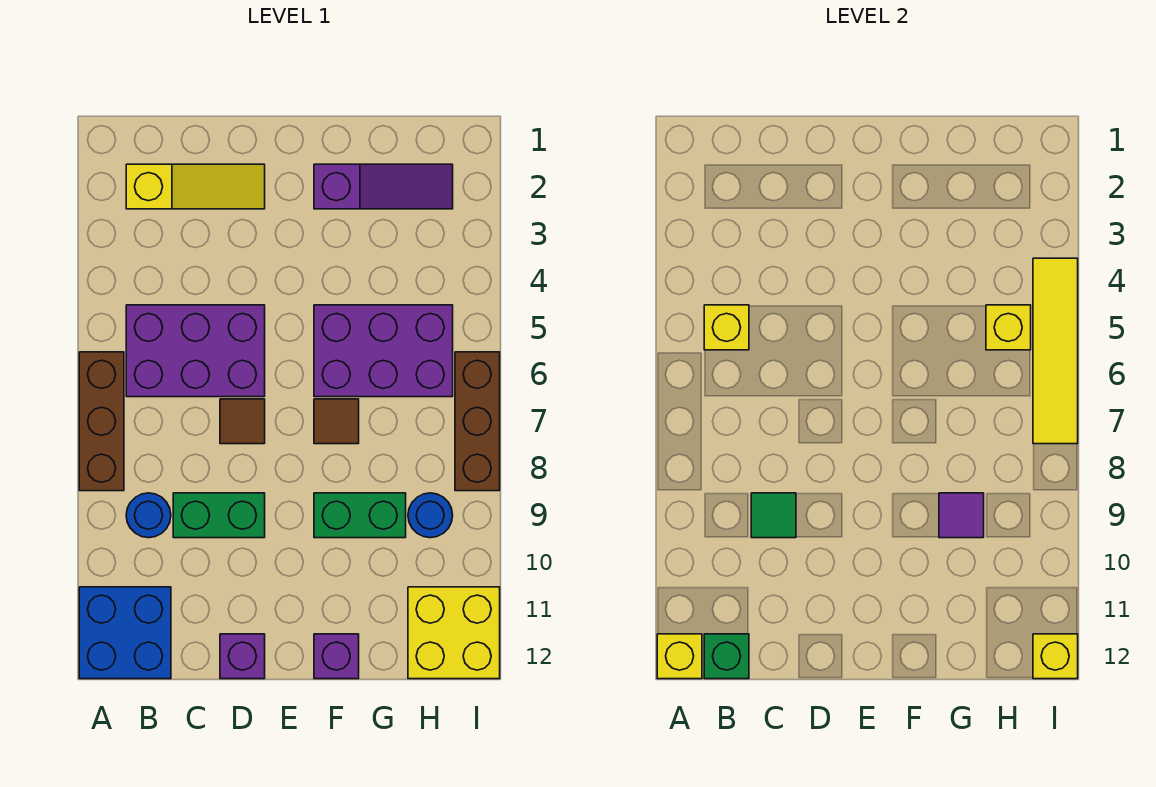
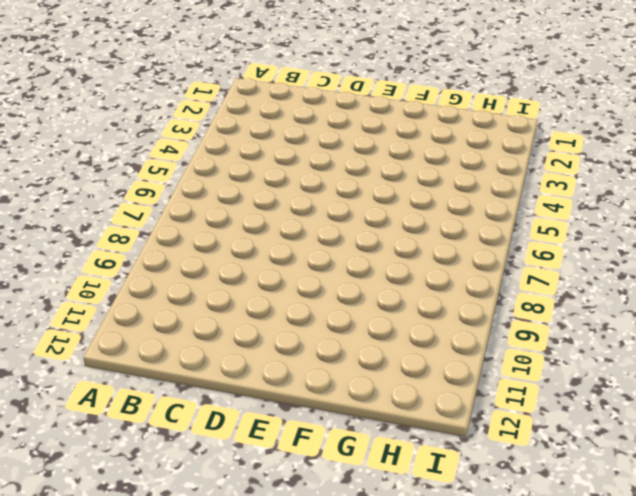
none -> brown brick A6:A8 level 1
none -> blue brick A11:B12 level 1
none -> yellow slope B2:D2 level 1 top B

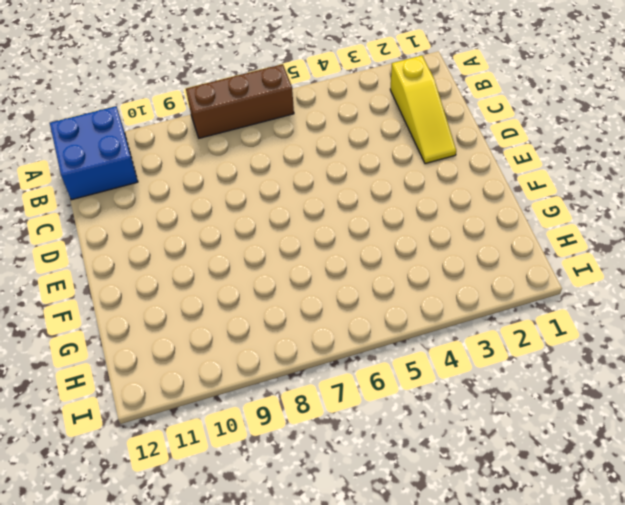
none -> purple brick B5:D6 level 1
none -> blue round brick B9 level 1
none -> green brick C9:D9 level 1

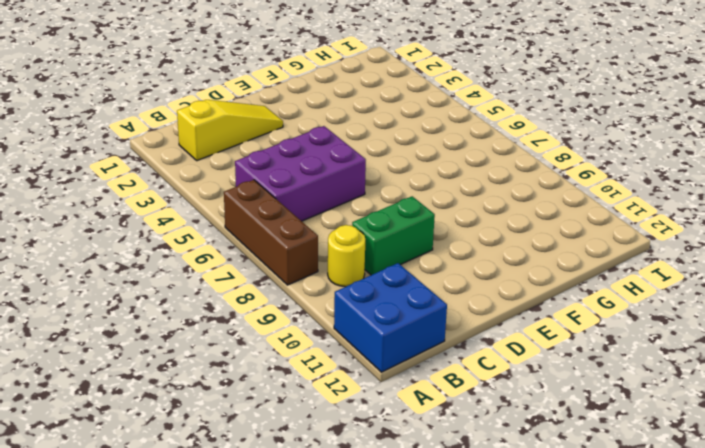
yellow round brick B9 level 1 -> blue round brick B9 level 1
none -> brown tile D7 level 1
none -> purple brick D12 level 1
none -> purple slope F2:H2 level 1 top F

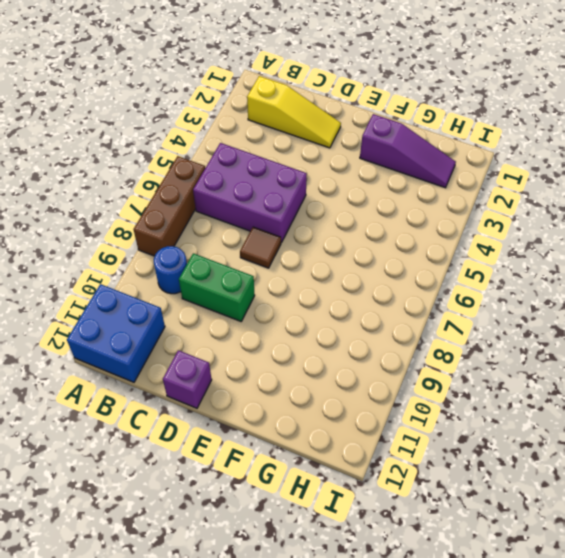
none -> purple brick F5:H6 level 1
none -> brown tile F7 level 1
none -> green brick F9:G9 level 1

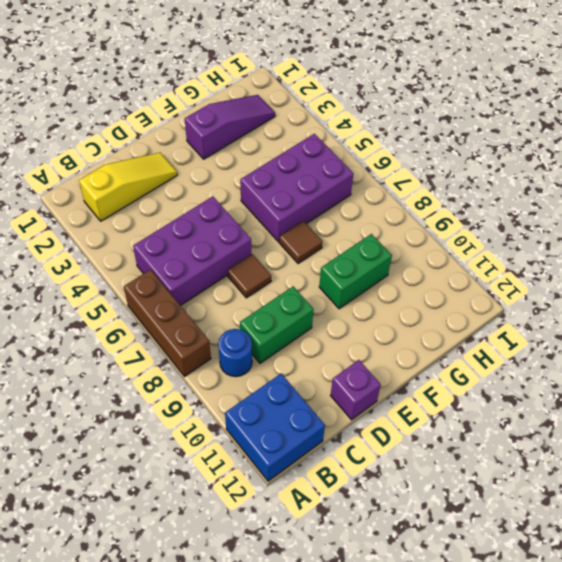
none -> purple brick F12 level 1
none -> blue round brick H9 level 1
none -> yellow brick H11:I12 level 1

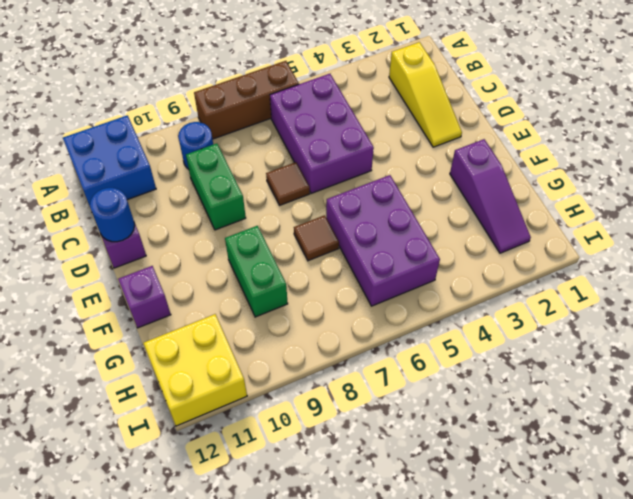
blue round brick D12 level 2 -> blue round brick H9 level 1
none -> brown brick I6:I8 level 1
none -> yellow brick A12 level 2
none -> yellow brick B5 level 2

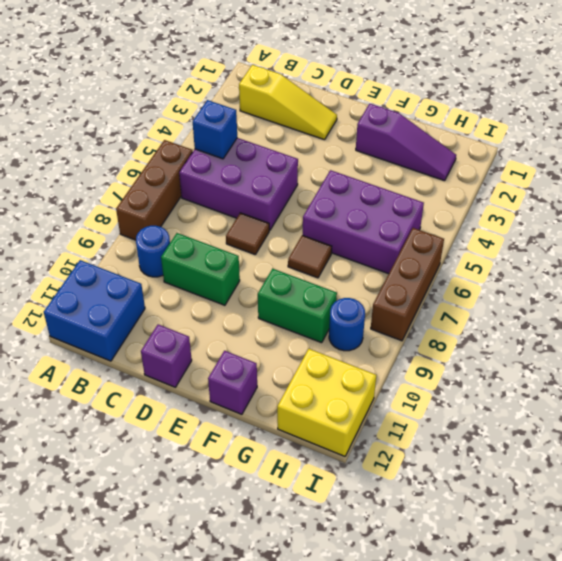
blue brick B5 level 2 -> yellow brick B5 level 2
none -> yellow brick A12 level 2
none -> green brick B12 level 2
none -> green tile C9 level 2

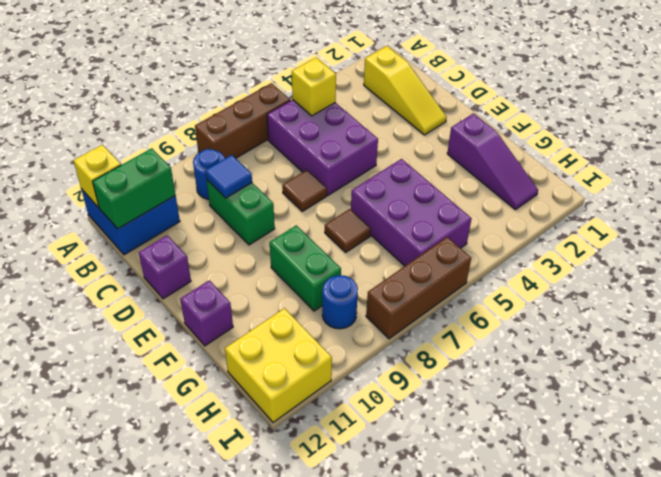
green brick B11:B12 level 2 -> green brick B12 level 2
blue tile C9 level 2 -> green tile C9 level 2
none -> purple tile G9 level 2
none -> yellow brick H5 level 2
none -> yellow tile I4:I7 level 2

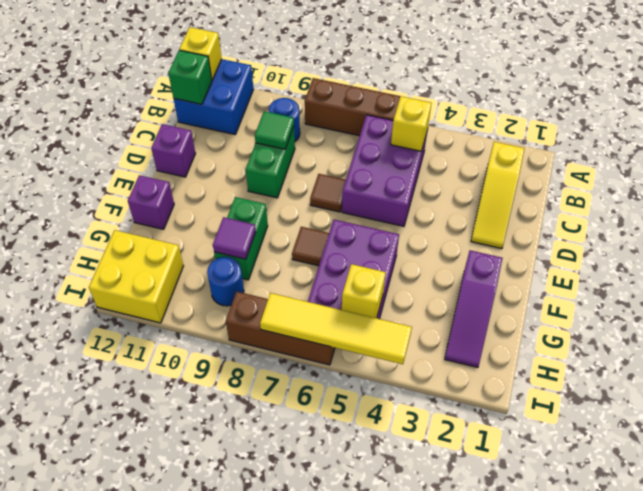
none -> yellow brick I12 level 2

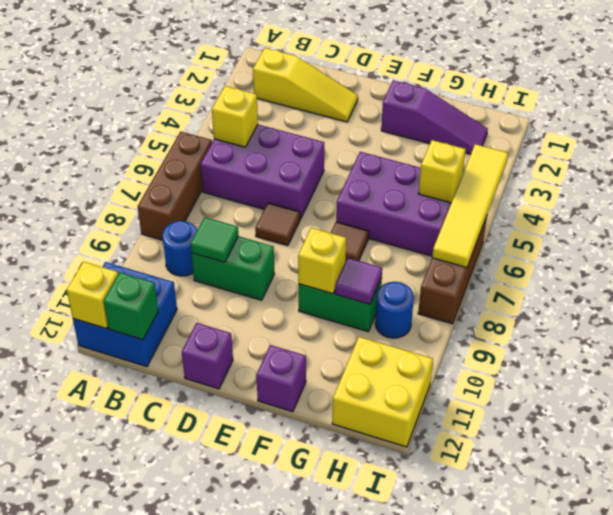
yellow brick F9 level 2 -> yellow brick I12 level 2

